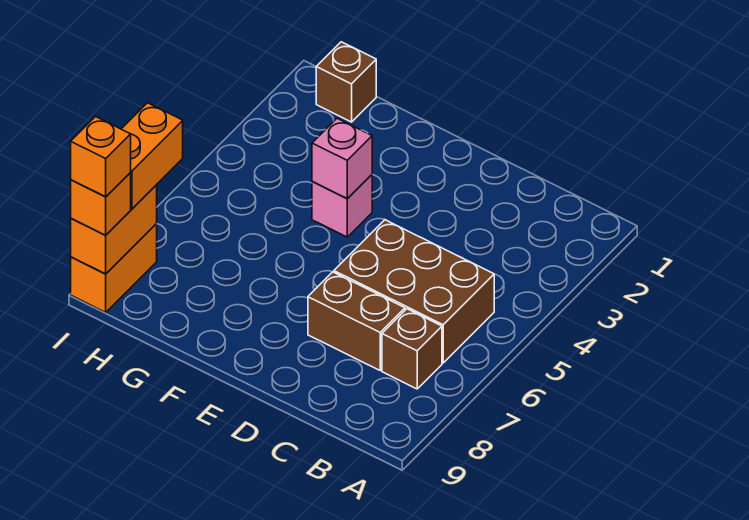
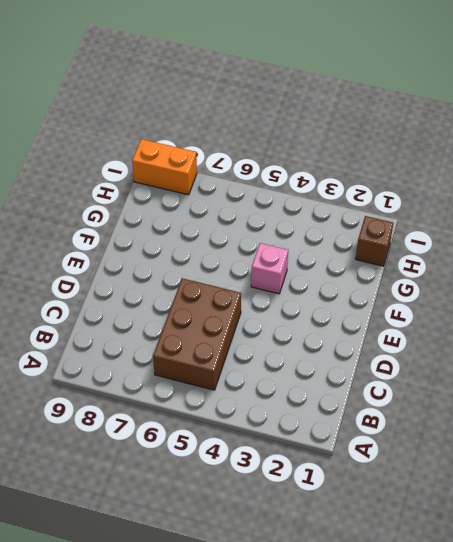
none -> brown brick B7 level 1
none -> brown brick C7:D7 level 1

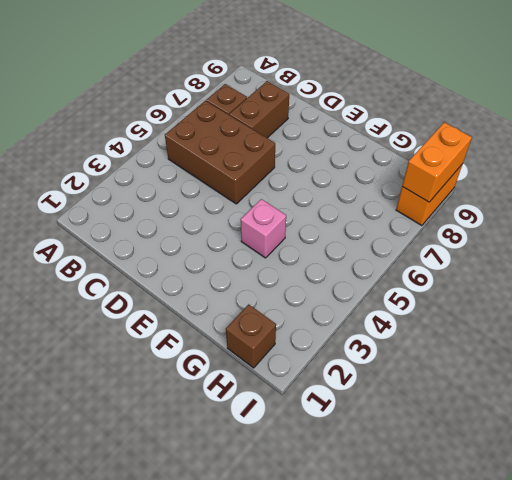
brown brick C7:C8 level 1 -> brown brick C7:D7 level 1
none -> pink brick F4 level 2
none -> orange brick I7:I8 level 3

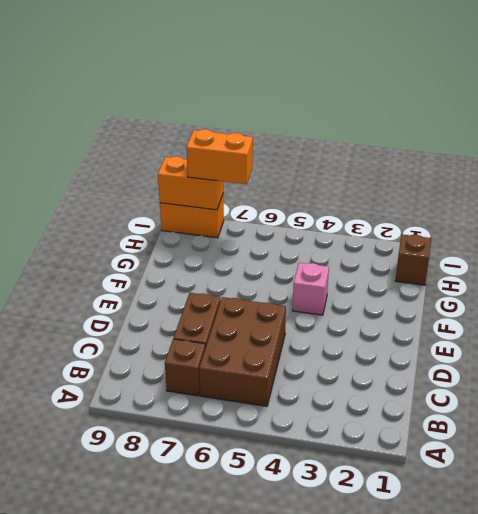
none -> pink brick F4 level 2
none -> orange brick I9 level 3

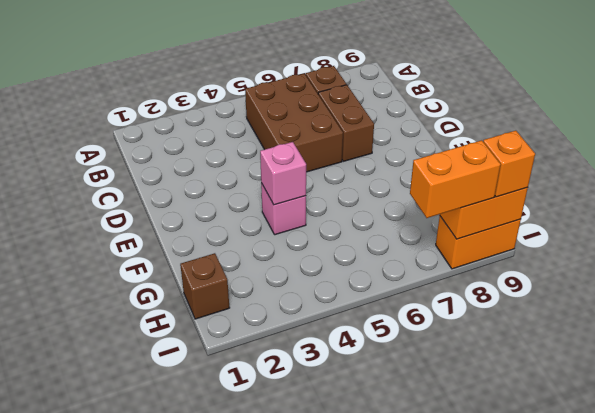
none -> orange brick I9 level 4

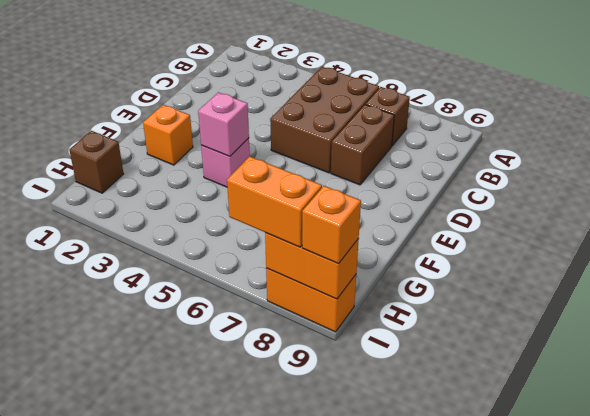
orange brick F2 level 1 -> orange brick I9 level 4

